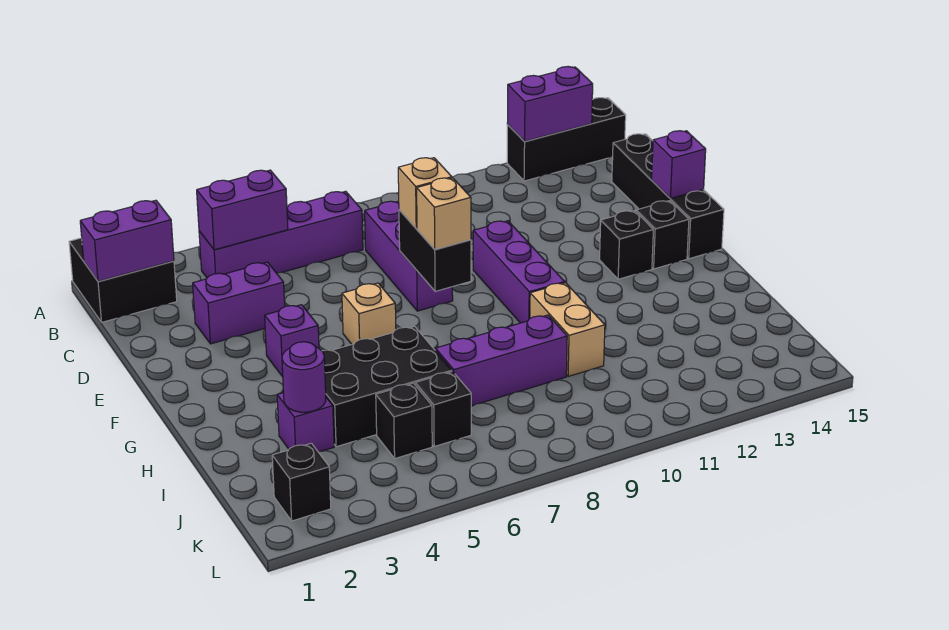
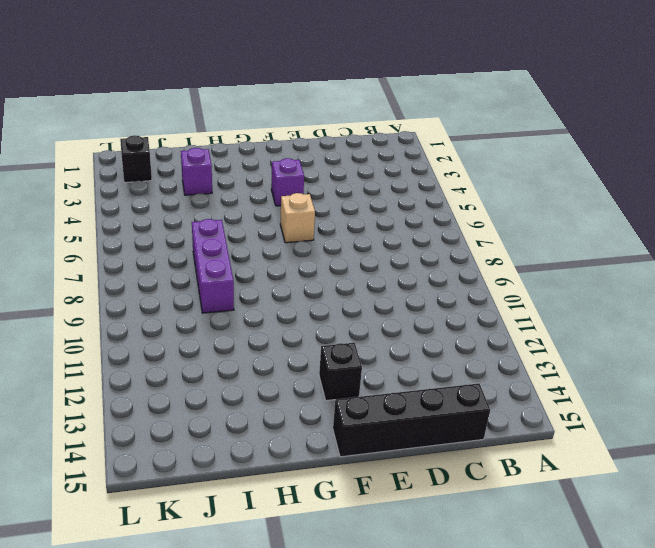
none -> black brick A1:B2 level 1
none -> black brick A13:A15 level 1
none -> purple brick B4:B7 level 1

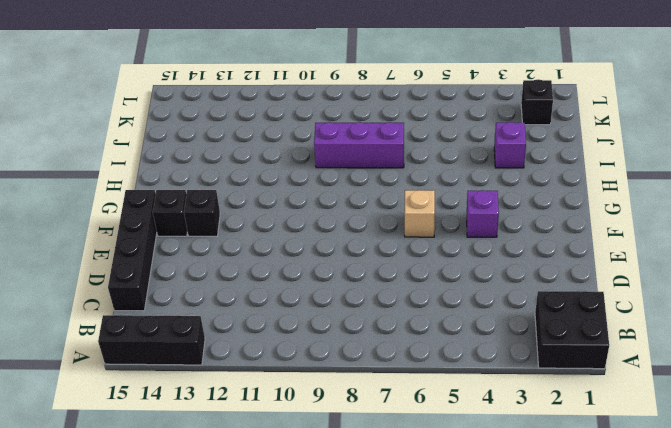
none -> purple brick B4:B7 level 1
none -> purple brick C8:E8 level 1
none -> purple brick D3:D4 level 1

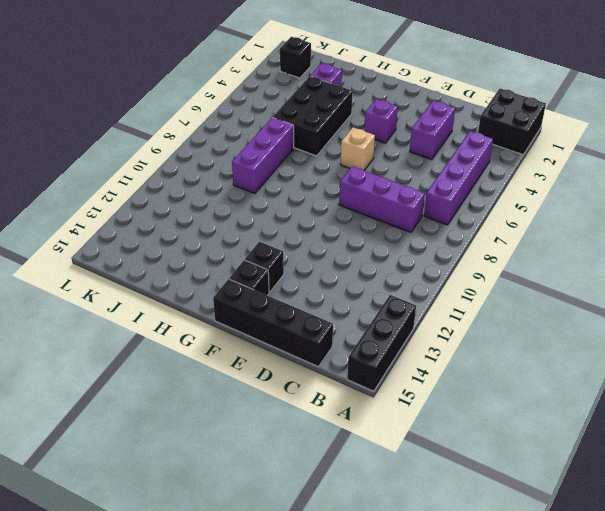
none -> purple brick E10:G10 level 1
none -> tan brick H10:I10 level 1
none -> black brick J5 level 1

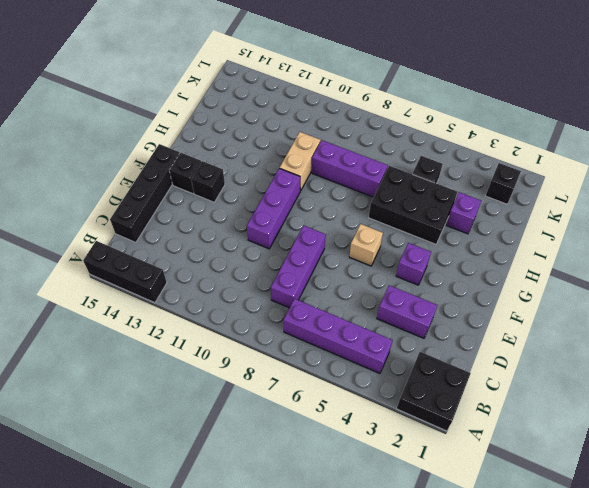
none -> black brick J6 level 1
none -> purple brick A13:A14 level 2
none -> purple brick B1:B2 level 2

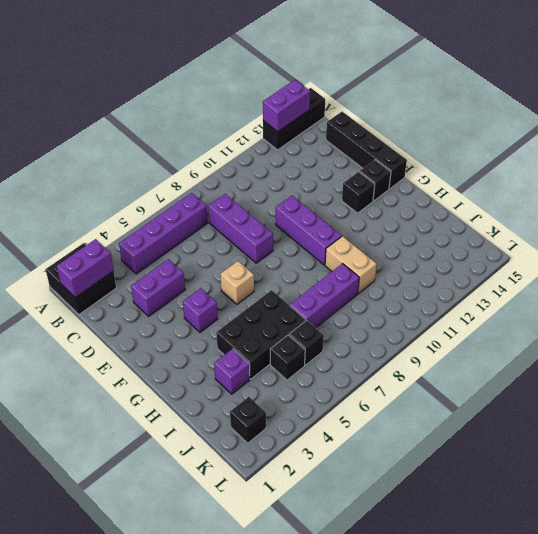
none -> purple brick B4:B5 level 2
none -> black brick E8:F8 level 2
none -> purple brick E15 level 2

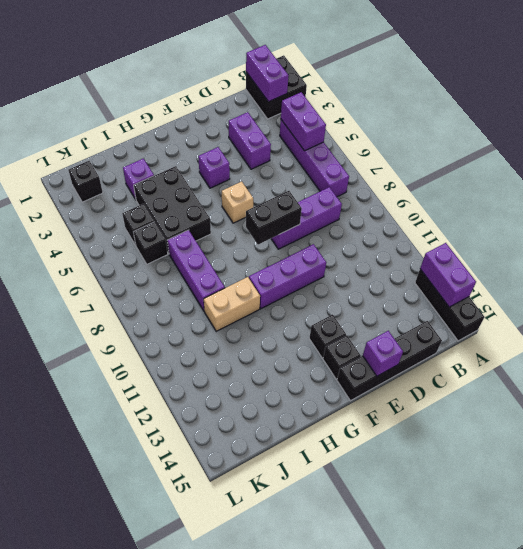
none -> purple round brick I3 level 2
none -> tan brick E8 level 3
none -> tan brick F8 level 3

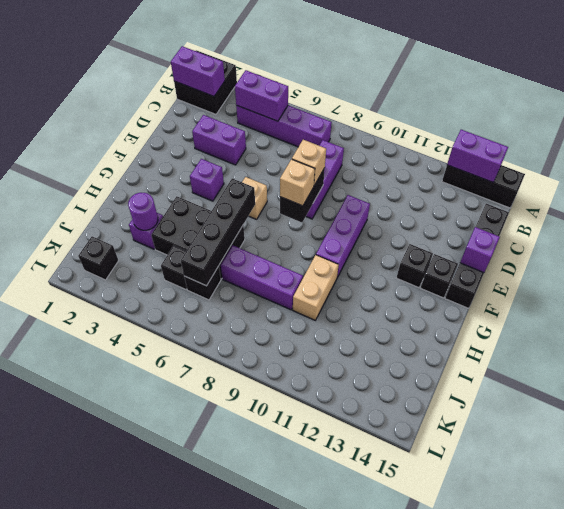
black brick G6:J6 level 2 -> none

